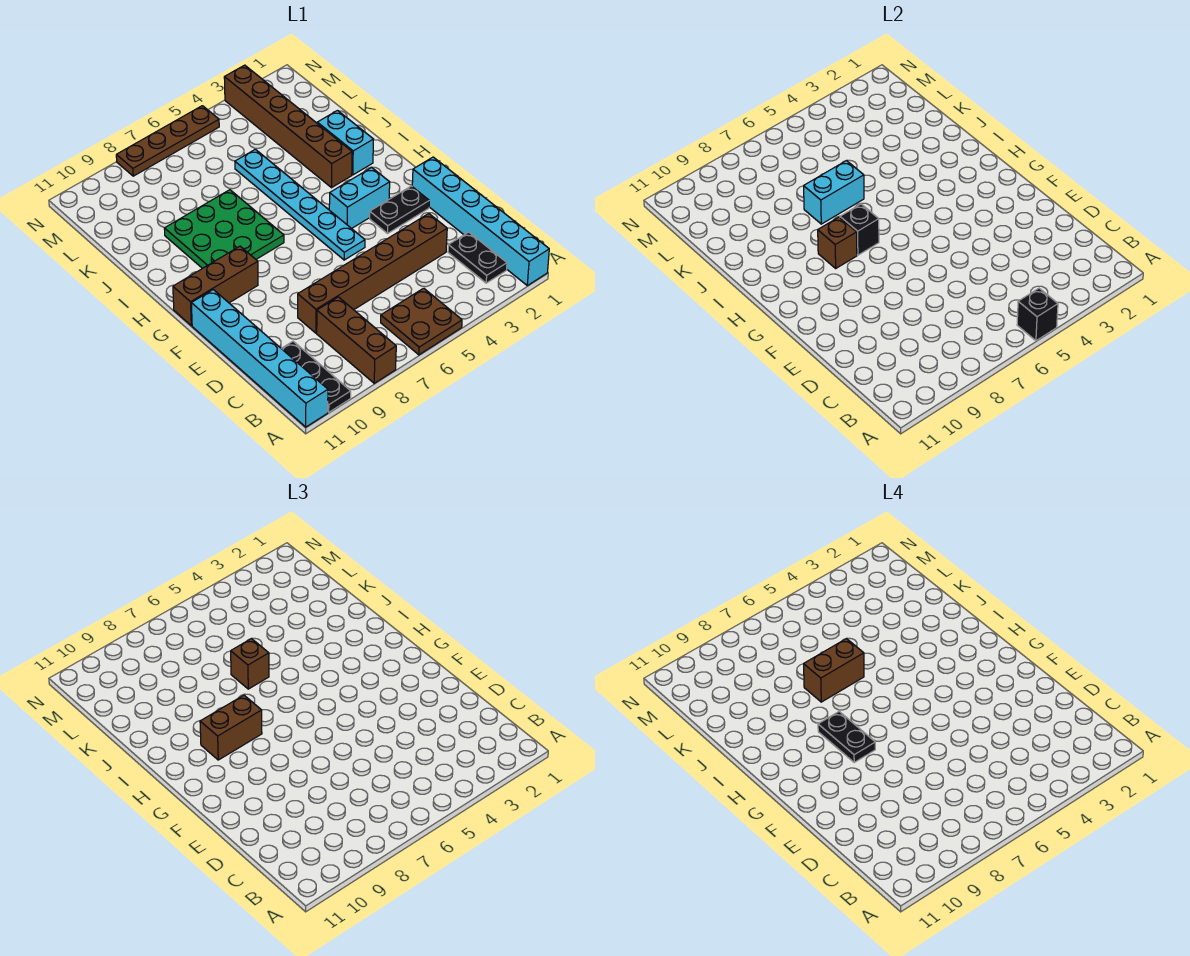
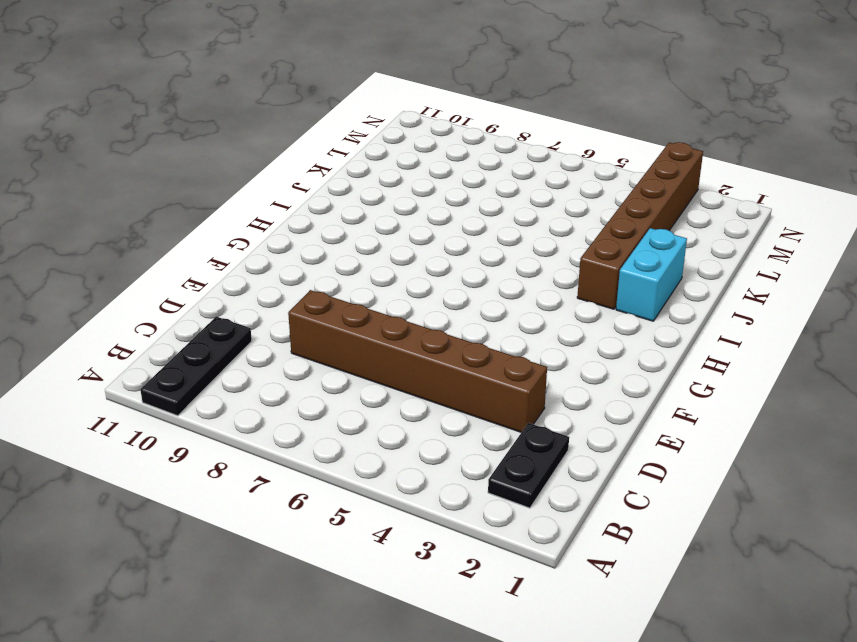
none -> cyan brick A1:F1 level 1
none -> brown plate A5:B6 level 1
none -> brown brick A8:C8 level 1

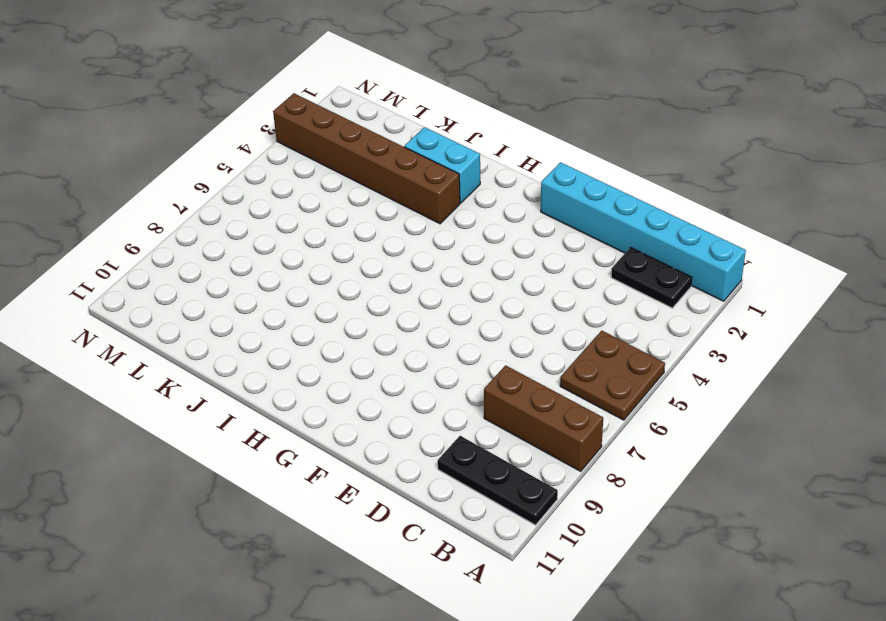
none -> cyan brick A11:F11 level 1
none -> brown brick D3:D8 level 1
none -> black plate F2:F3 level 1

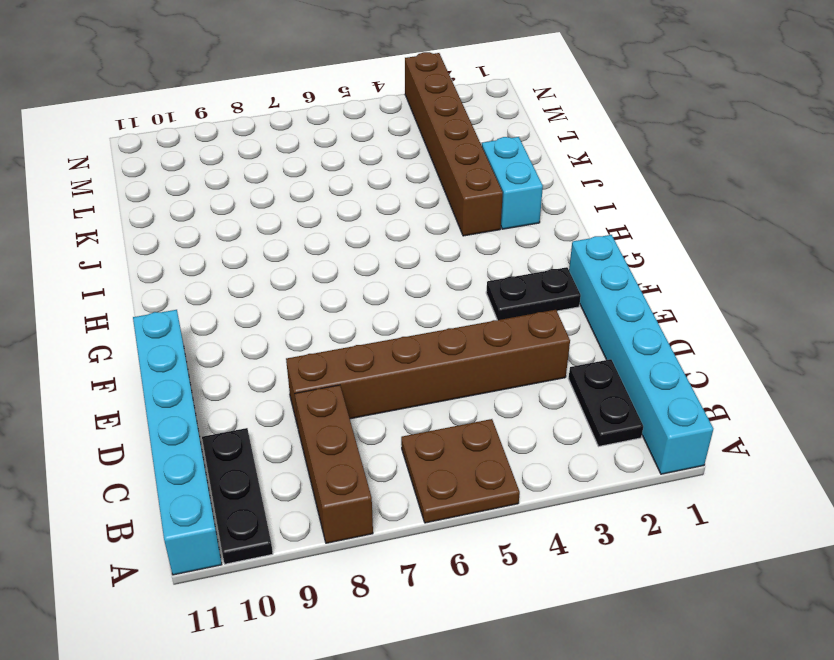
none -> cyan plate F5:K5 level 1
none -> cyan brick G3:G4 level 1
none -> brown brick G9:G11 level 1

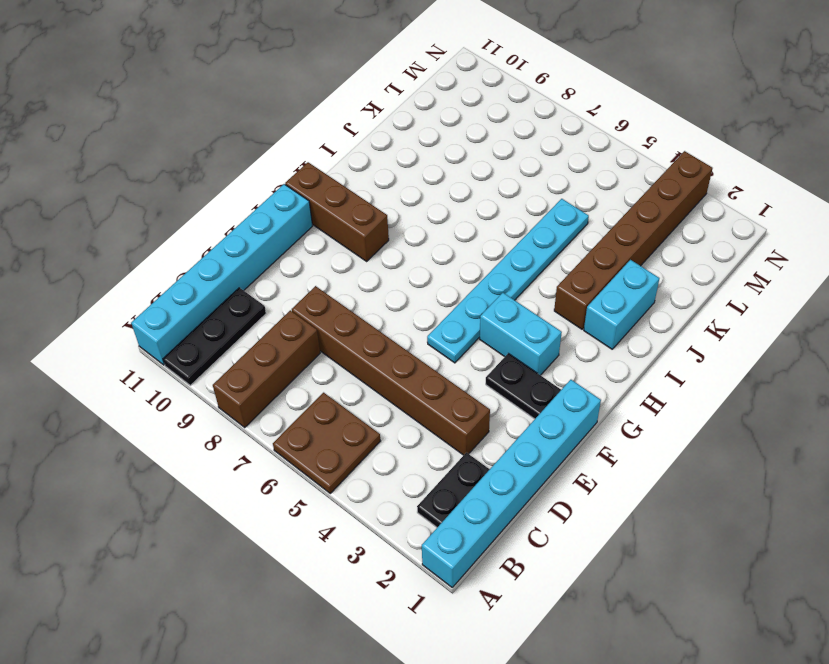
none -> green plate H7:J9 level 1
none -> brown plate N5:N8 level 1
none -> black brick A5 level 2

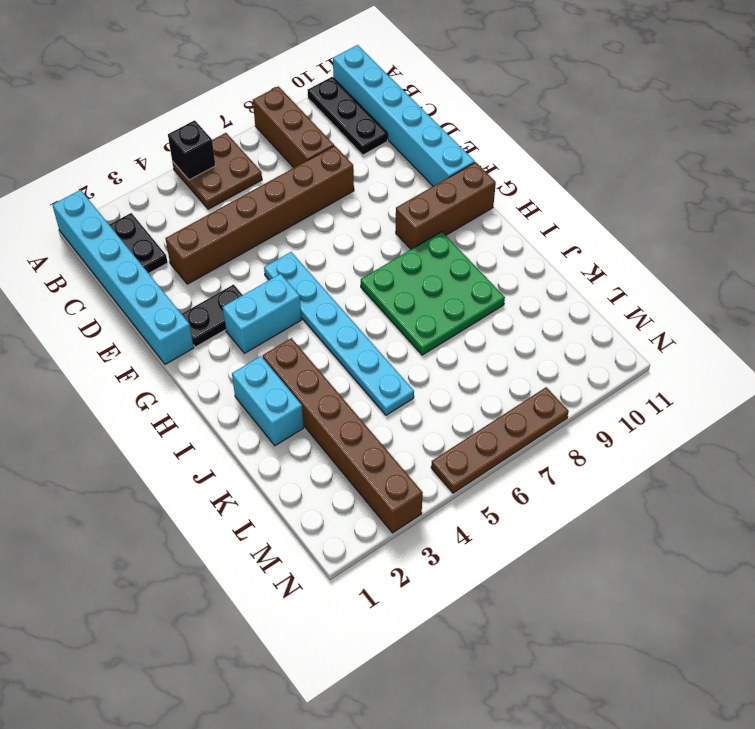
none -> black brick H7 level 2
none -> brown brick H8 level 2
none -> cyan brick J6:J7 level 2

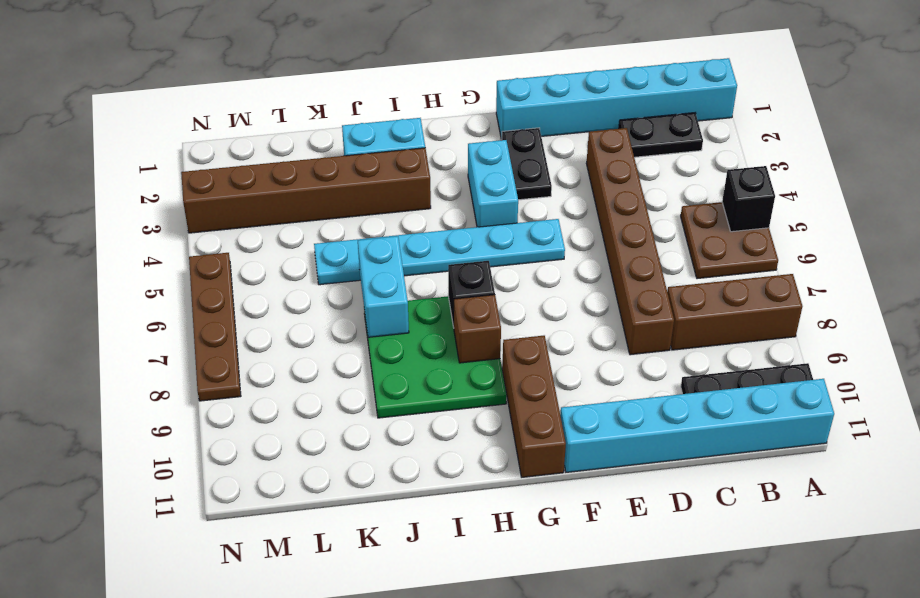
none -> brown brick H8:H9 level 3
none -> brown brick J6 level 3
none -> black plate G8:H8 level 4

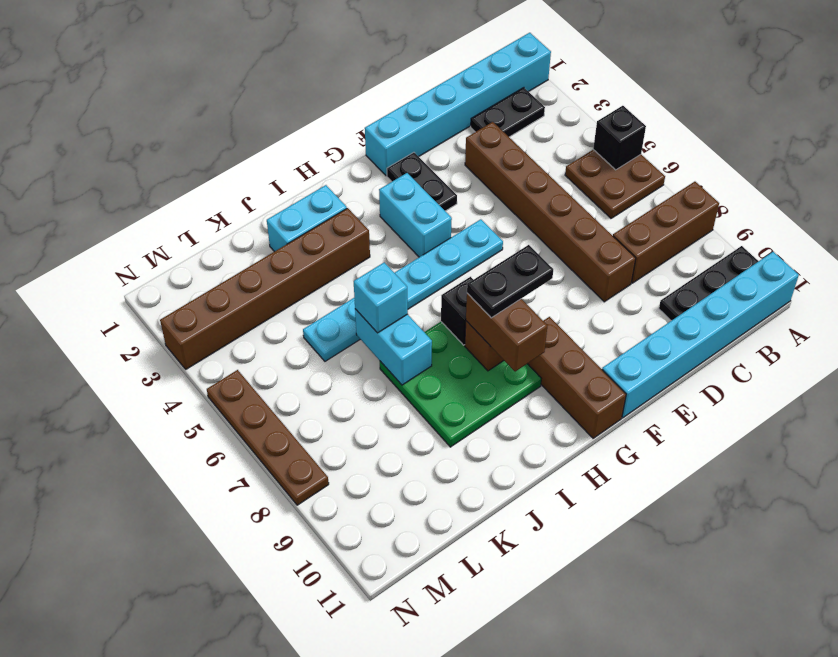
cyan brick J6 level 3 -> brown brick J6 level 3
none -> brown brick J6:J7 level 4

